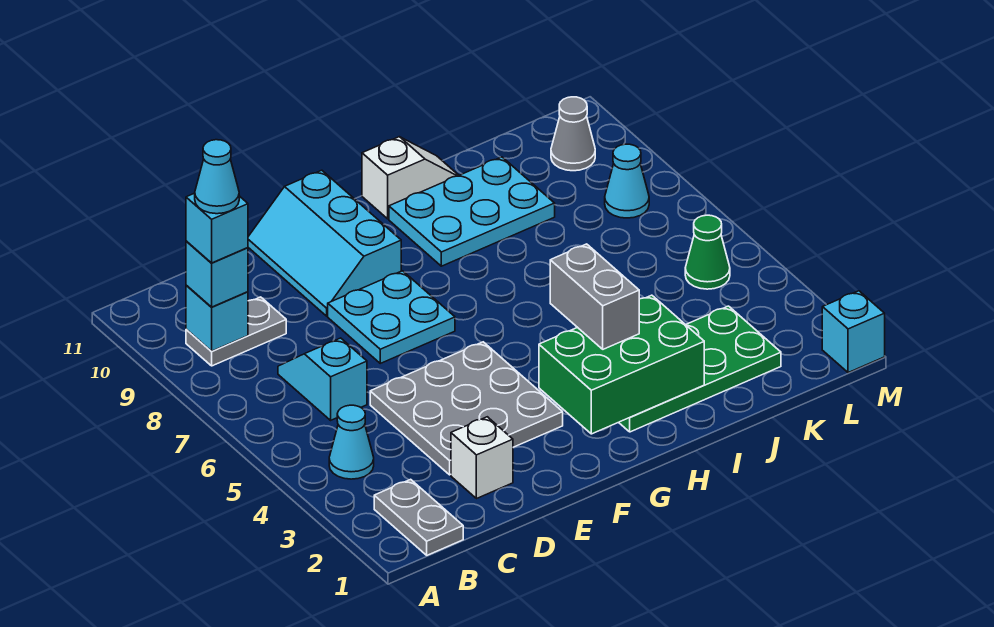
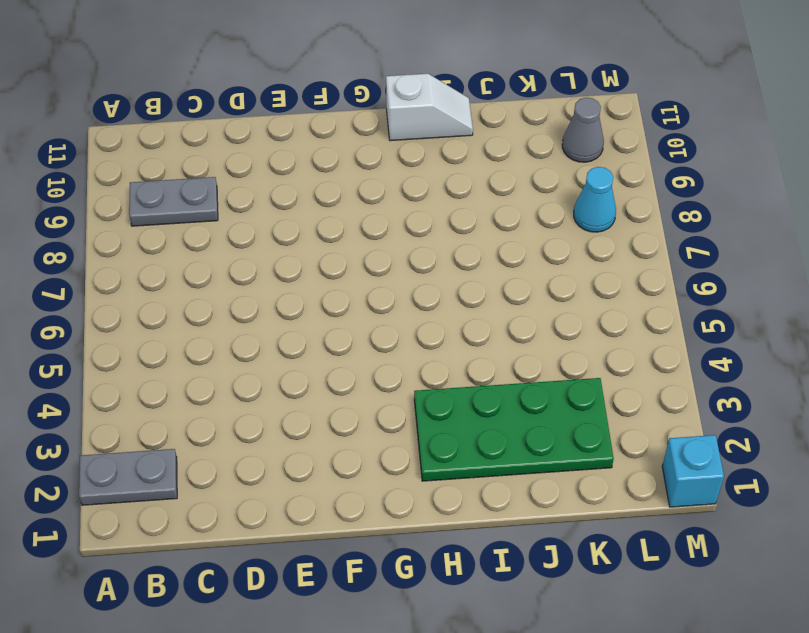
grey plate A2:B2 level 1 -> grey plate B1:B2 level 1
none -> cyan cone B4 level 1
none -> cyan slope C6:C7 level 1 top 6
none -> white brick D2 level 1

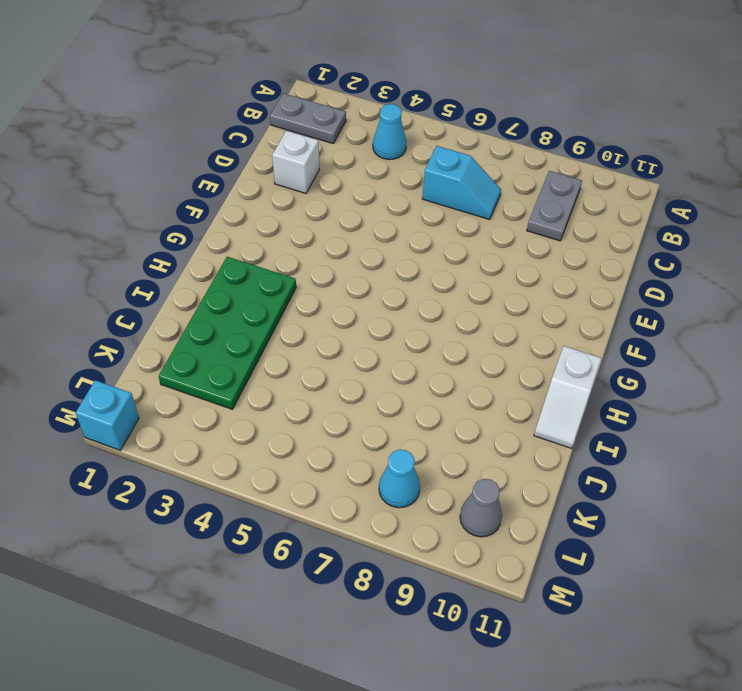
none -> grey plate D3:F5 level 1
none -> cyan plate E7:F8 level 1
none -> cyan slope E9:F11 level 1 top F

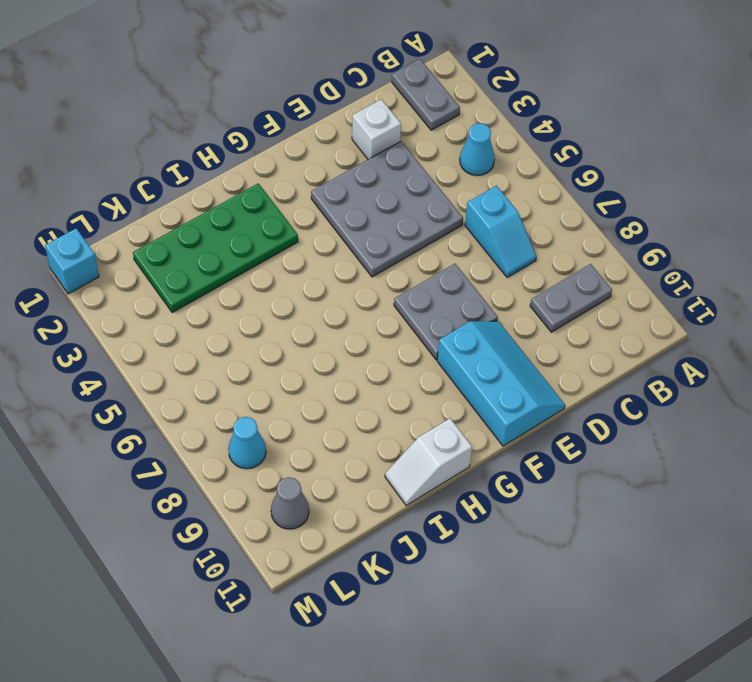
grey plate E7:F8 level 1 -> cyan plate E7:F8 level 1
none -> cyan plate H9:J10 level 1
none -> green cone L5 level 1
none -> cyan brick B9 level 2

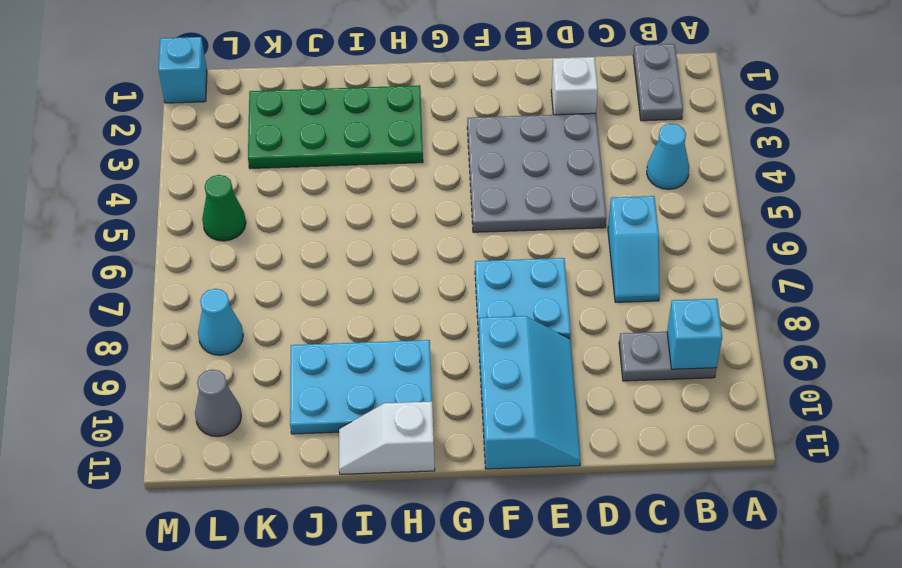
none -> green brick G2:I3 level 2
none -> cyan brick B9 level 3
none -> grey brick H3:H4 level 3

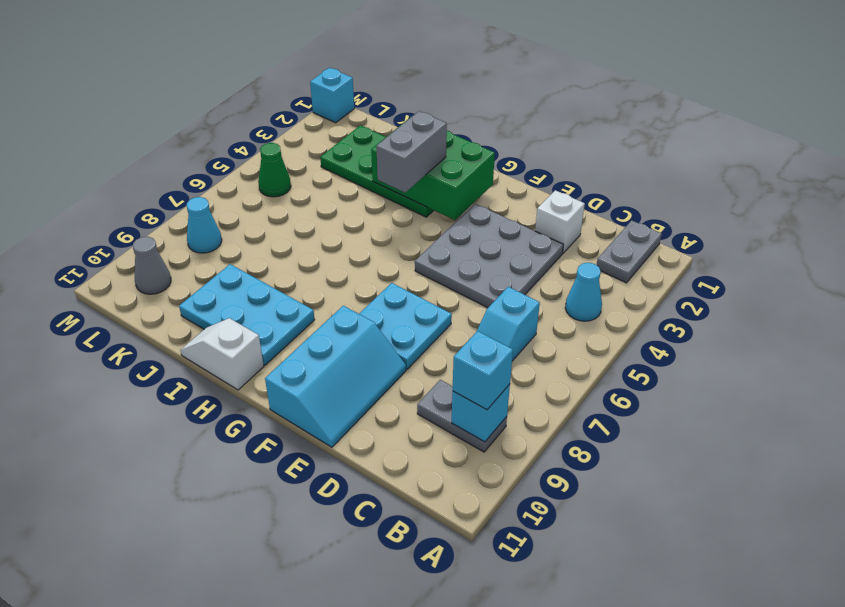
none -> cyan brick B9 level 4
none -> cyan cone B9 level 5

